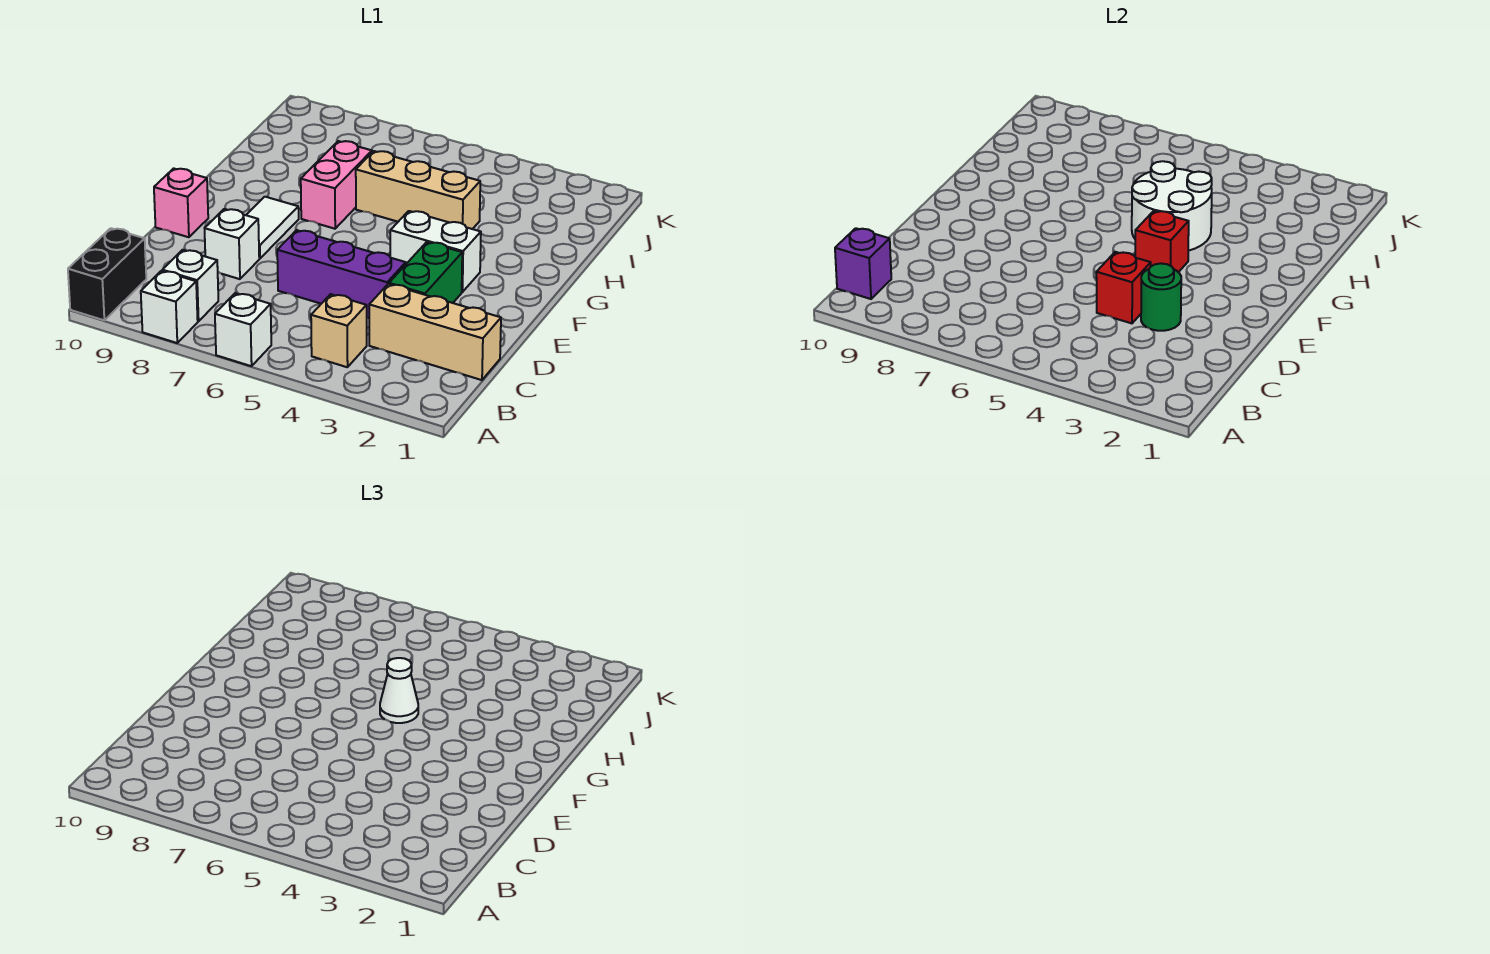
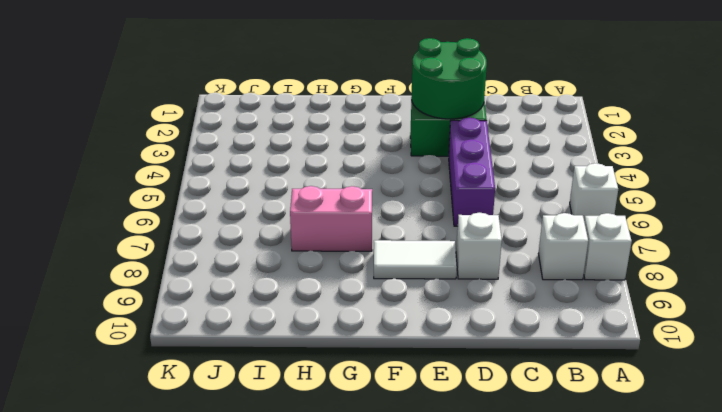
green round brick D2:E3 level 2 -> green round brick D3 level 2
none -> black brick A10:B10 level 1
none -> tan brick B4 level 1
none -> tan brick C1:C3 level 1

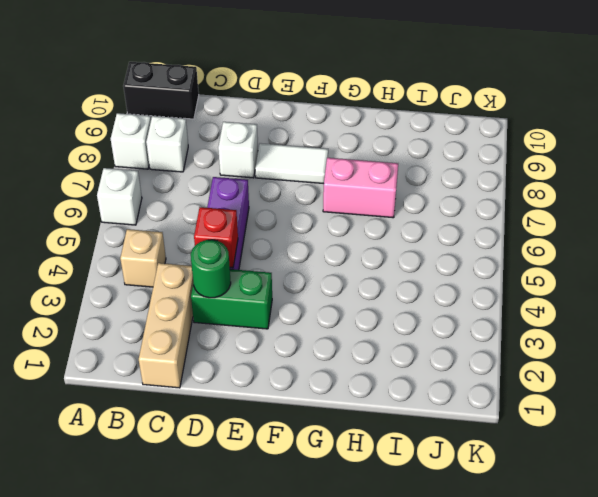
none -> pink brick E10 level 1
none -> white brick F3:F4 level 1
none -> tan brick H4:H6 level 1

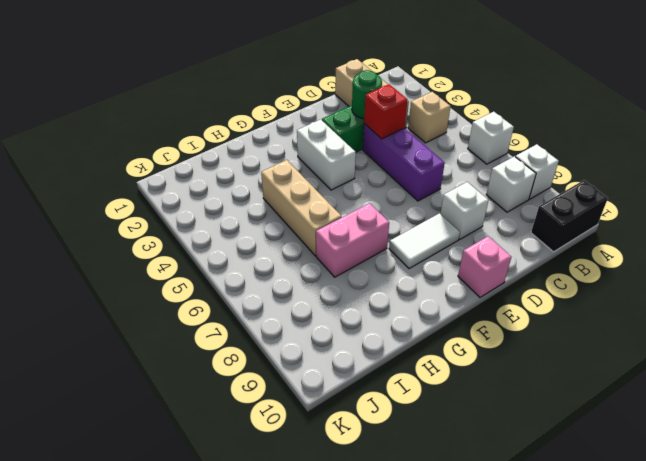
none -> purple brick B10 level 2
none -> red brick F4 level 2
none -> white round brick G4:H5 level 2

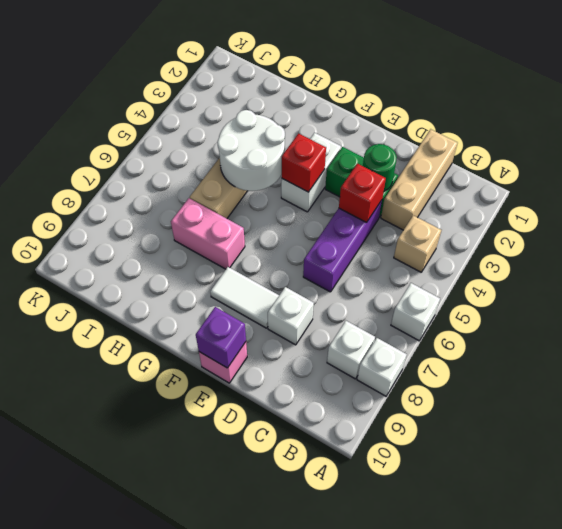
purple brick E10 level 2 -> purple brick B10 level 2
none -> black brick A10:B10 level 1
none -> white cone G5 level 3

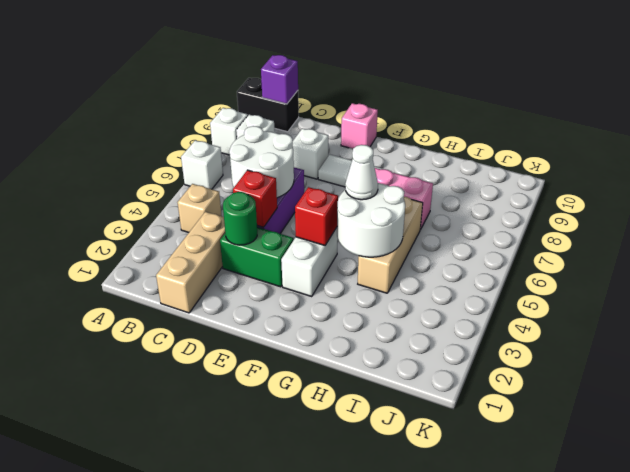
white round brick C5:D6 level 2 -> none

